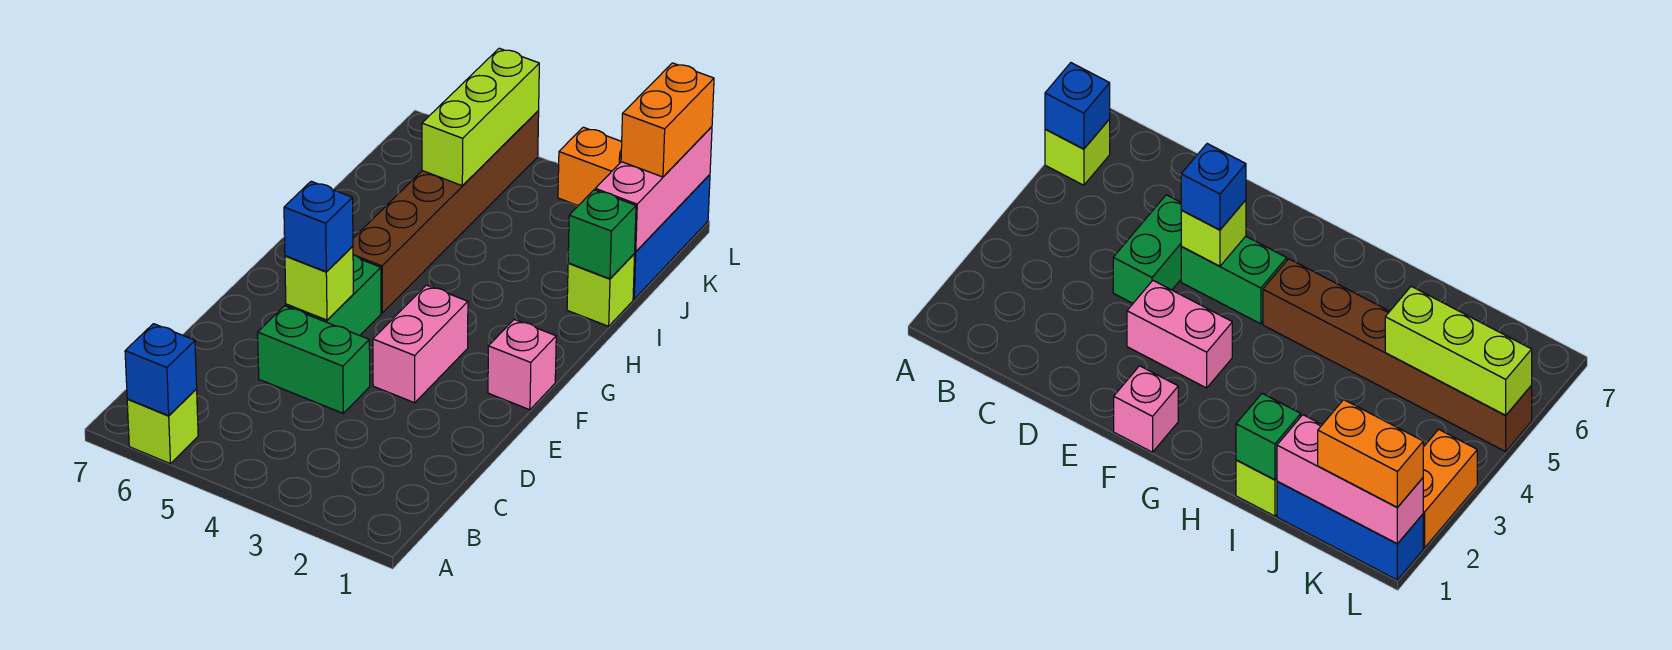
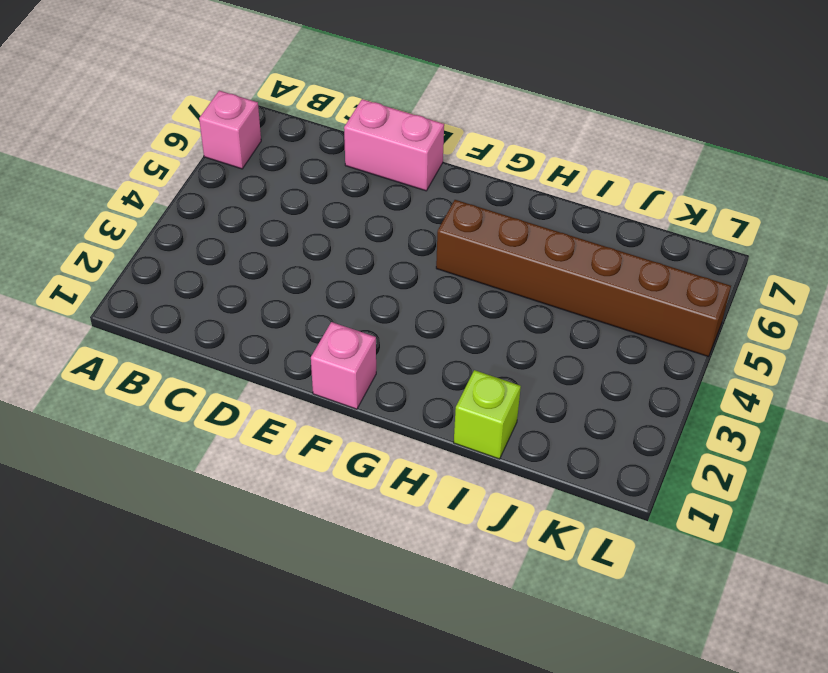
pink brick A6 level 1 -> lime brick A6 level 1
pink brick D7:E7 level 1 -> pink brick E3:F3 level 1
none -> green brick D4:D5 level 1
none -> green brick E5:F5 level 1
none -> blue brick J1:L1 level 1

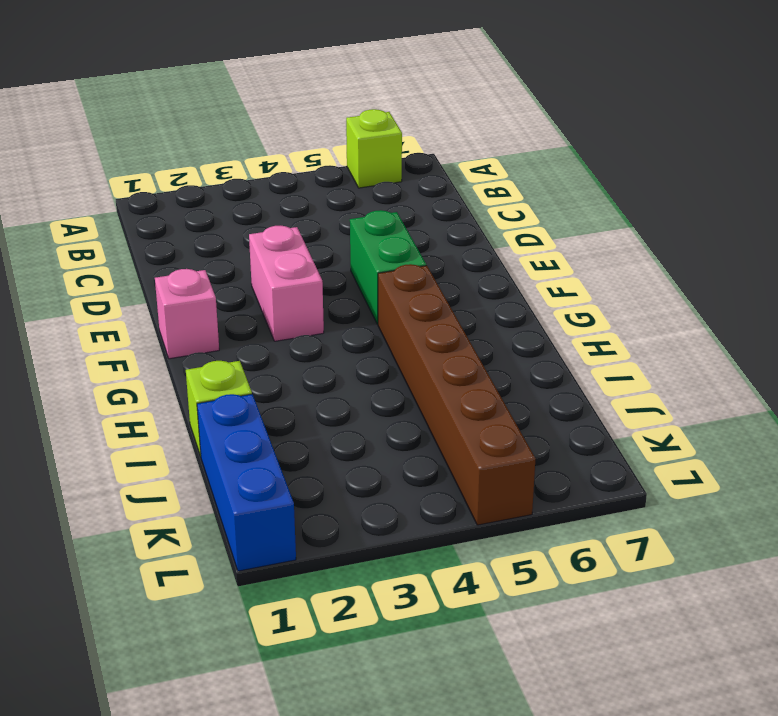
none -> green brick D4:D5 level 1
none -> orange brick L2:L3 level 1
none -> blue brick A6 level 2

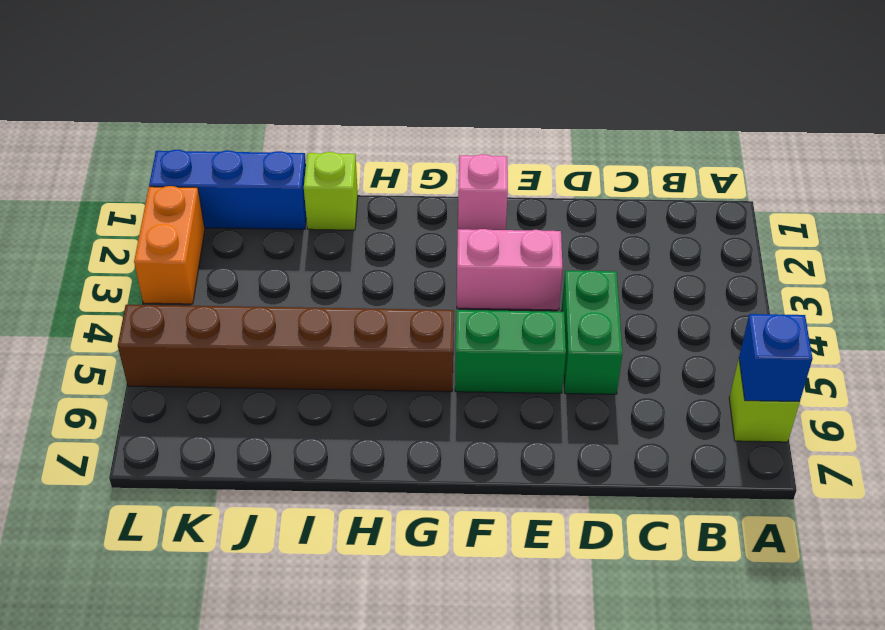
none -> lime brick E5 level 2
none -> green brick I1 level 2
none -> pink brick J1:L1 level 2

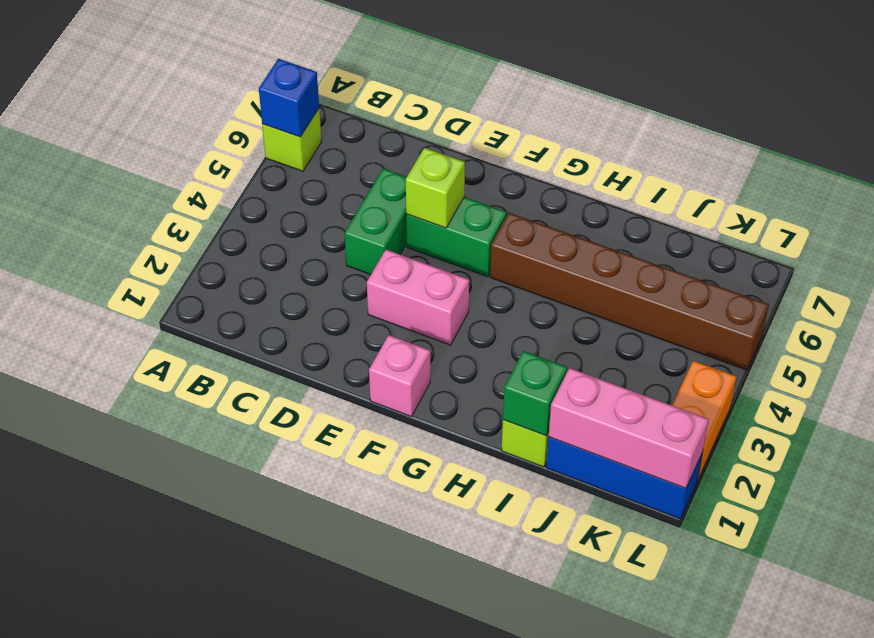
none -> lime brick J5:L5 level 2
none -> blue brick E5 level 3
none -> orange brick K1:L1 level 3

